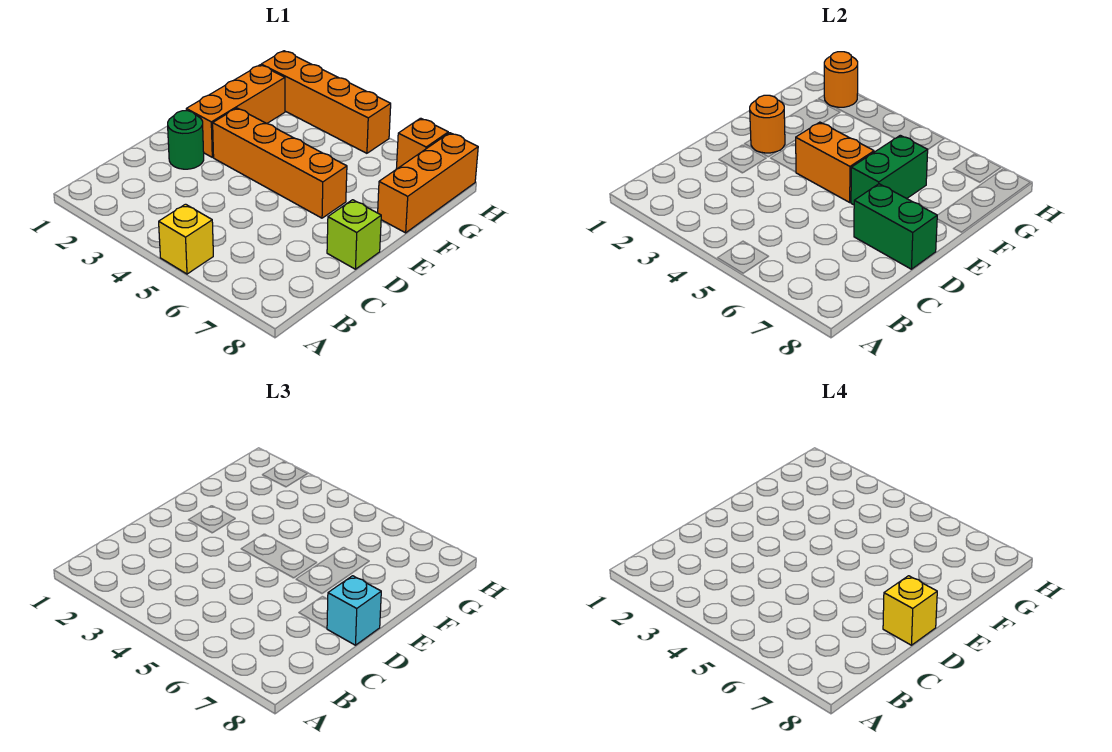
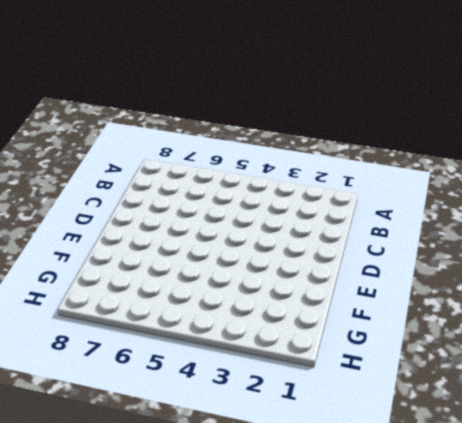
none -> yellow brick A5 level 1
none -> green round brick D2 level 1
none -> lime brick D8 level 1

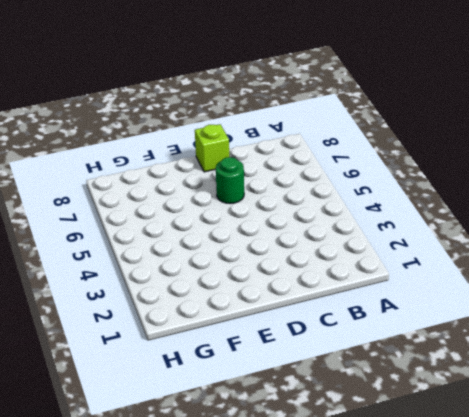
green round brick D6 level 1 -> green round brick D2 level 1
none -> yellow brick A5 level 1
none -> orange brick E2:G2 level 1
none -> orange brick E3:E6 level 1

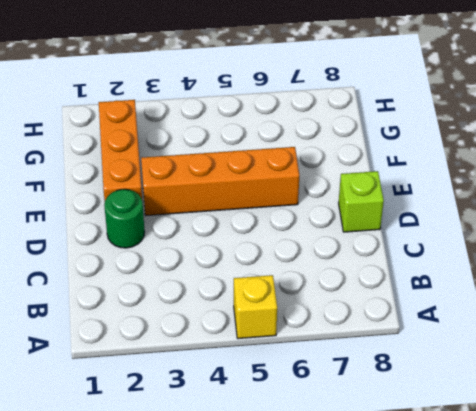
none -> orange brick F8:H8 level 1
none -> orange brick H2:H5 level 1
none -> orange brick H7 level 1

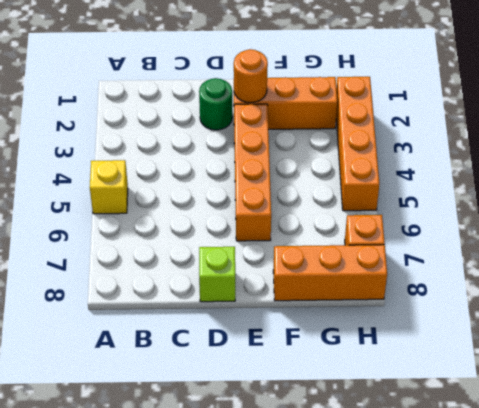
none -> green brick D7:D8 level 2
none -> orange brick E4:E5 level 2
none -> green brick E6:F6 level 2

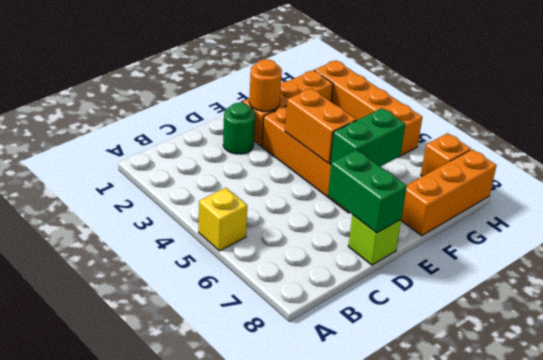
none -> orange round brick H2 level 2
none -> cyan brick D8 level 3
none -> yellow brick D8 level 4

